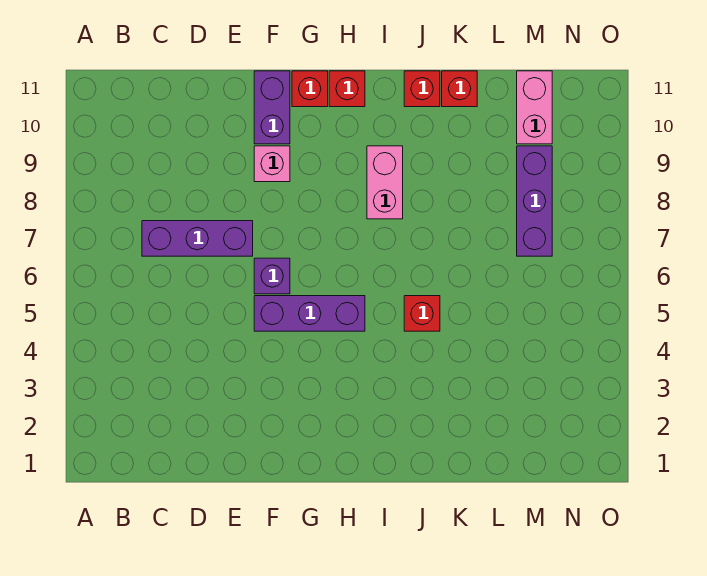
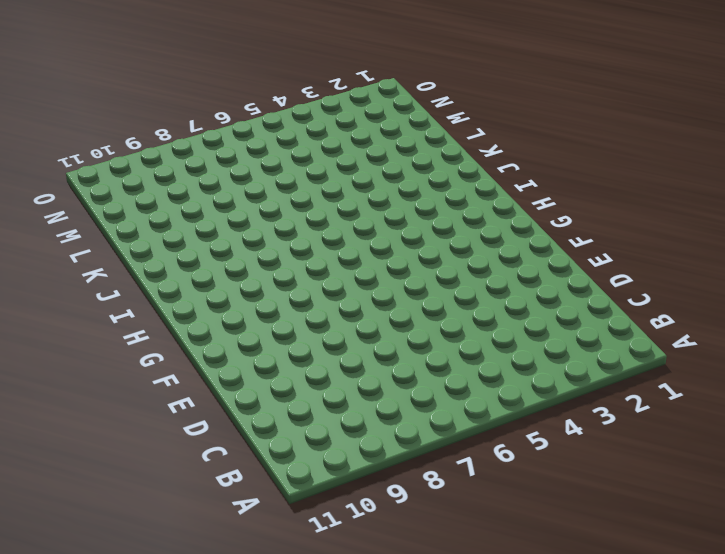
none -> purple brick C7:E7 level 1
none -> purple brick F5:H5 level 1
none -> purple brick F6 level 1

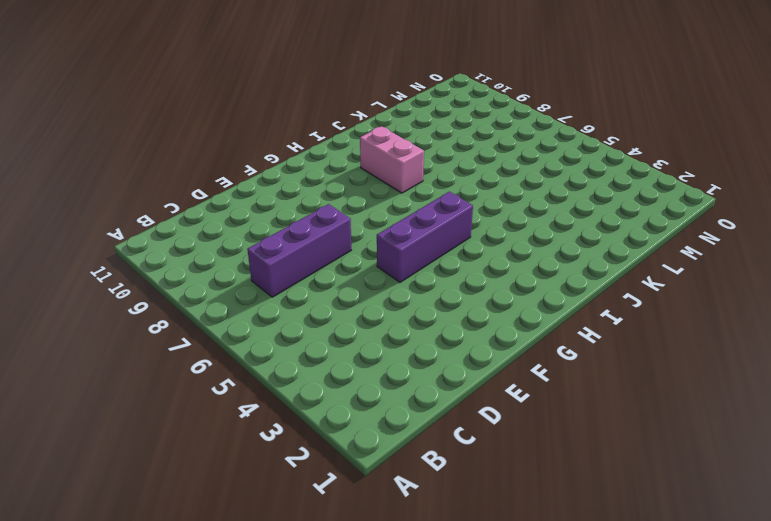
none -> purple brick F6 level 1
none -> pink brick F9 level 1
none -> purple brick F10:F11 level 1

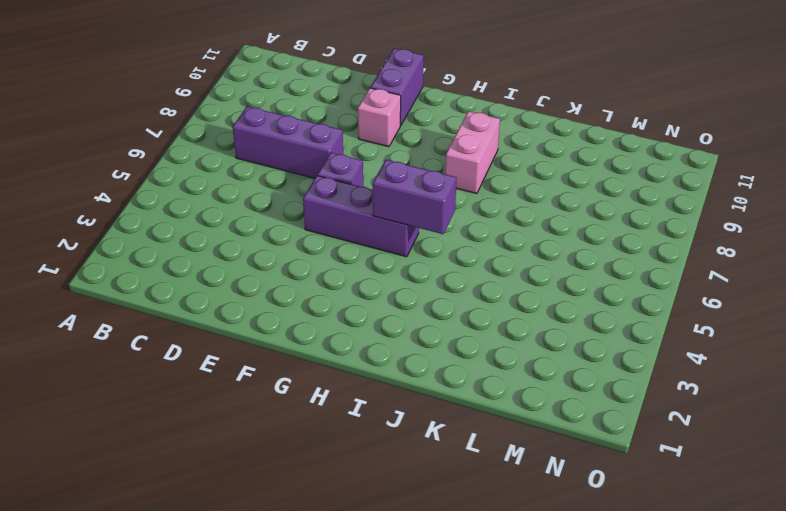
purple brick H5:I5 level 2 -> none
none -> red brick G11 level 1
none -> red brick H11 level 1
none -> red brick J5 level 1

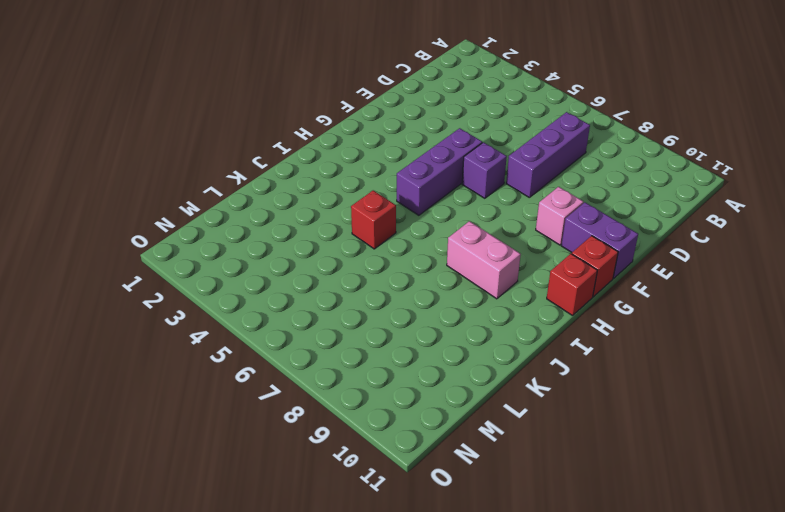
none -> red brick J11 level 1
none -> red brick K11 level 1
none -> purple brick M7:M9 level 1

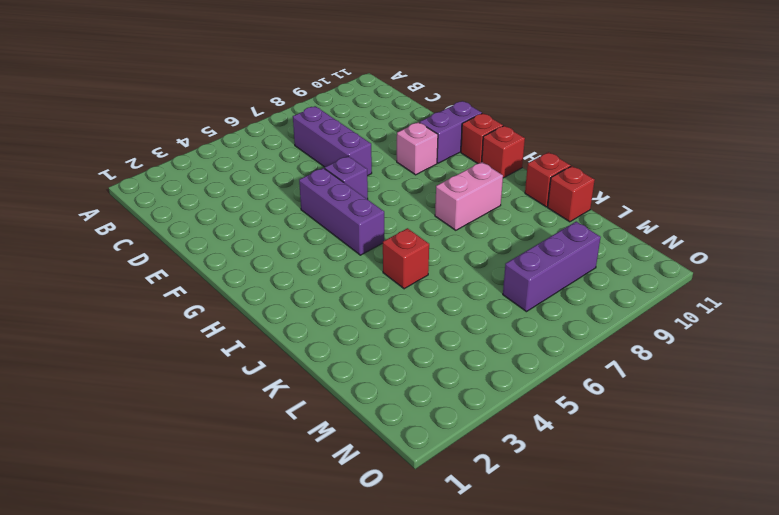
none -> pink brick M10:M11 level 1

